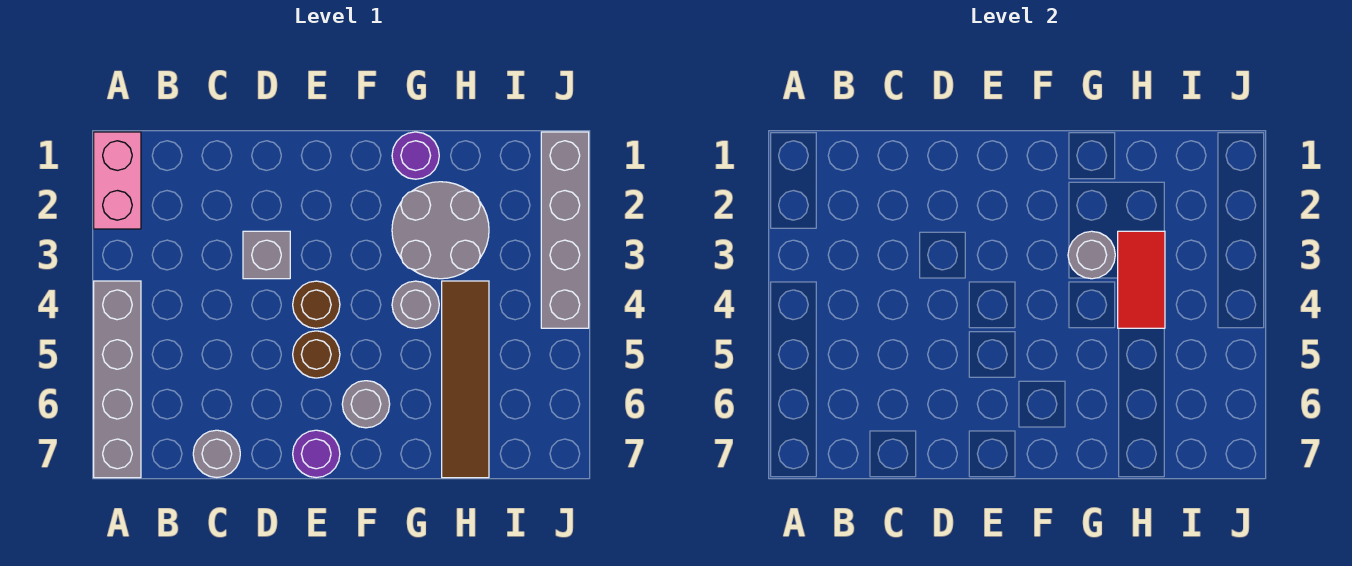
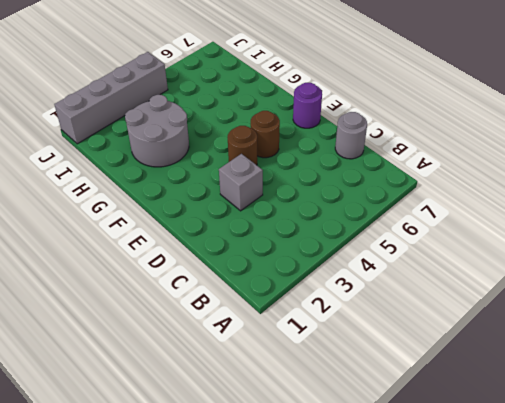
none -> pink brick A1:A2 level 1
none -> grey brick A4:A7 level 1
none -> grey round brick F6 level 1

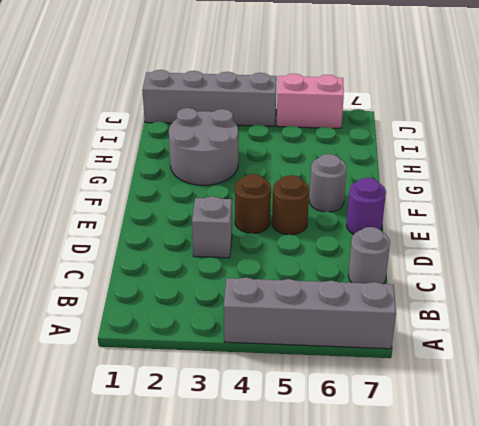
pink brick J5:J6 level 1 -> pink brick A1:A2 level 1
none -> purple round brick G1 level 1
none -> grey round brick G4 level 1
none -> brown tile H4:H7 level 1

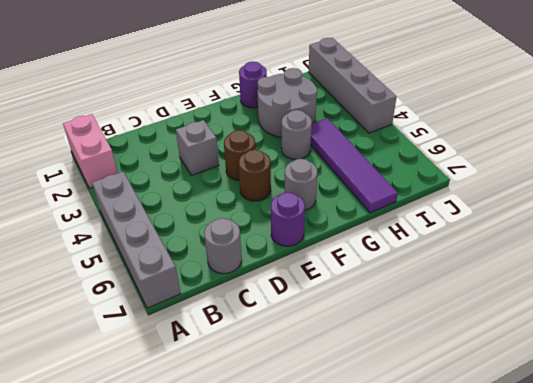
purple tile H4:H7 level 1 -> brown tile H4:H7 level 1
none -> grey round brick G3 level 2
none -> red tile H3:H4 level 2

